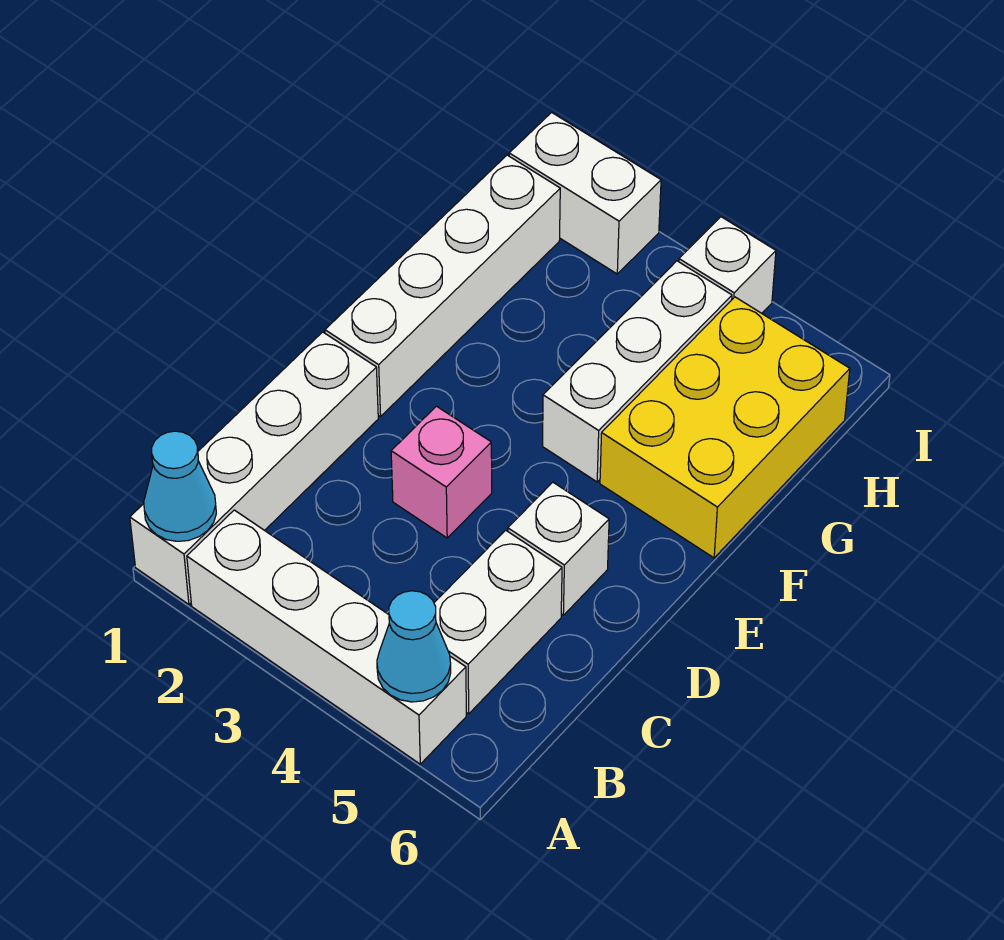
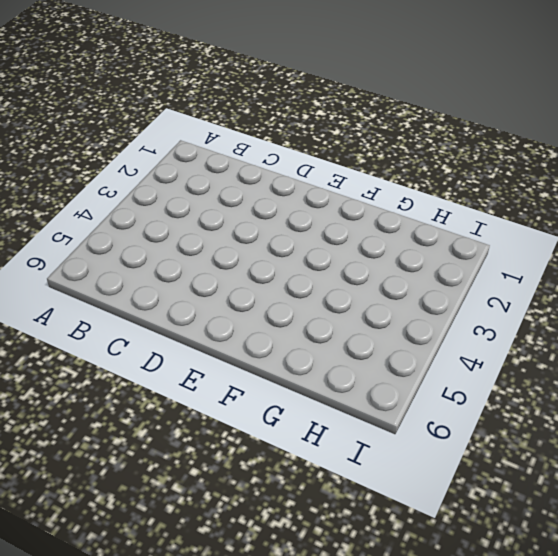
none -> white brick A1:D1 level 1
none -> white brick A2:A5 level 1
none -> white brick B5:C5 level 1

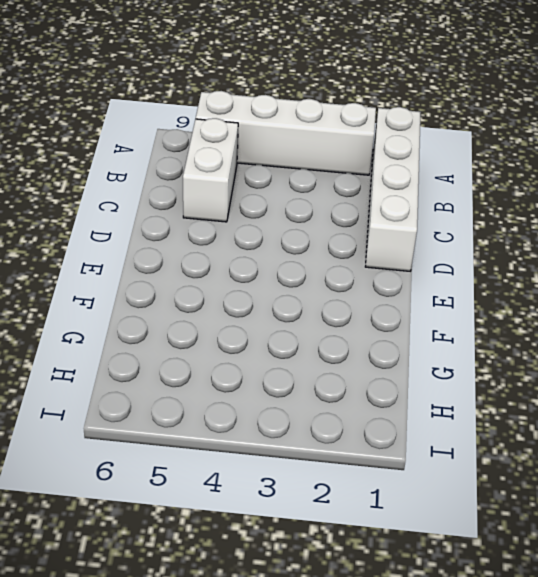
none -> pink brick D3 level 1
none -> white brick D5 level 1
none -> white brick E1:H1 level 1

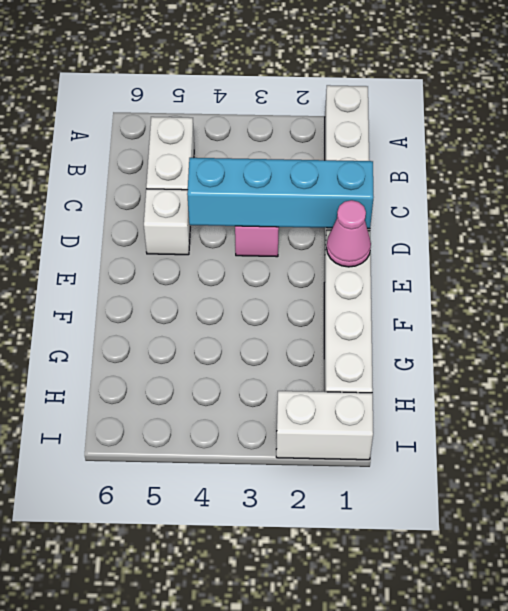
cyan brick D1:D4 level 2 -> none
pink cone E1 level 2 -> none
none -> white brick A2:A5 level 1
none -> white brick F4:H4 level 1
none -> yellow brick F5:H6 level 1

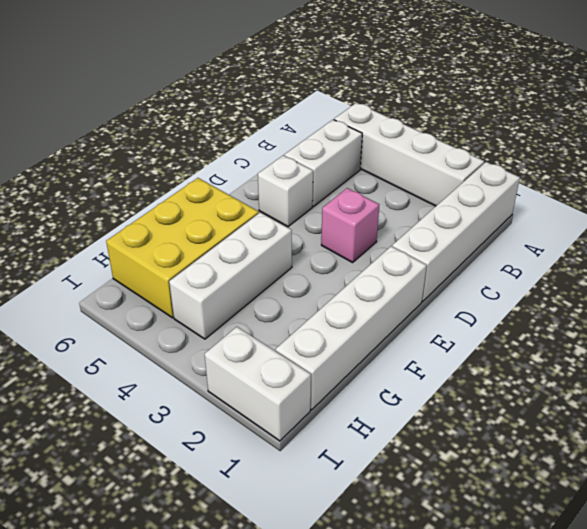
none -> white brick I4 level 1
none -> cyan cone A1 level 2
none -> cyan cone A5 level 2

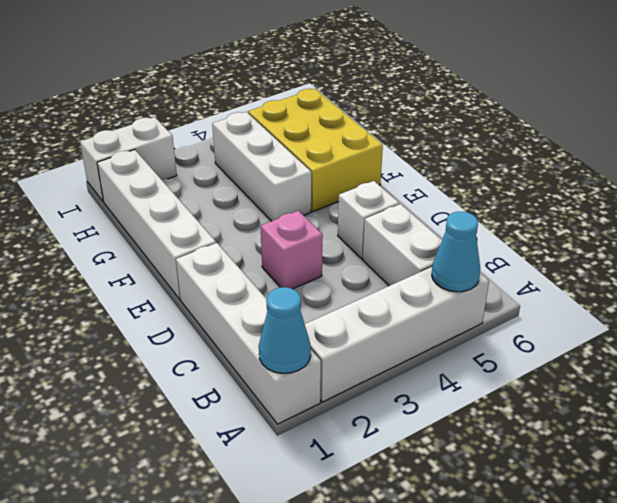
none -> white brick I4 level 1

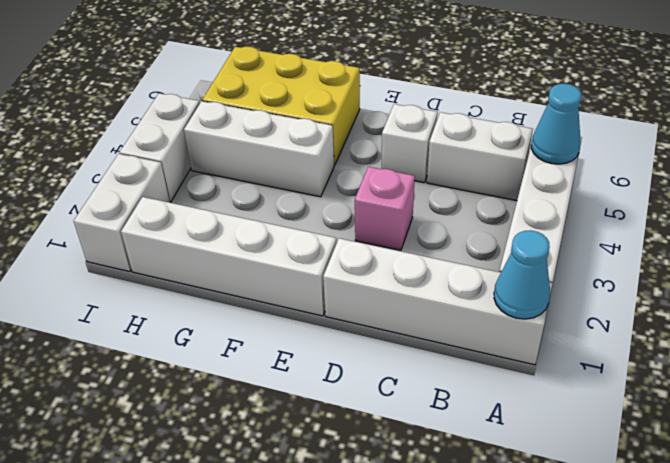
white brick I3:I4 level 1 -> white brick I4 level 1

